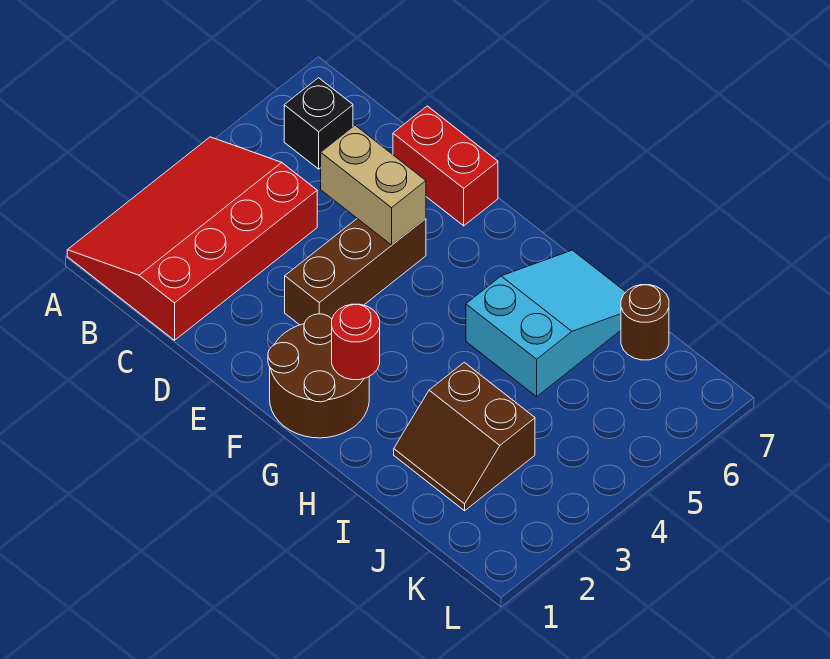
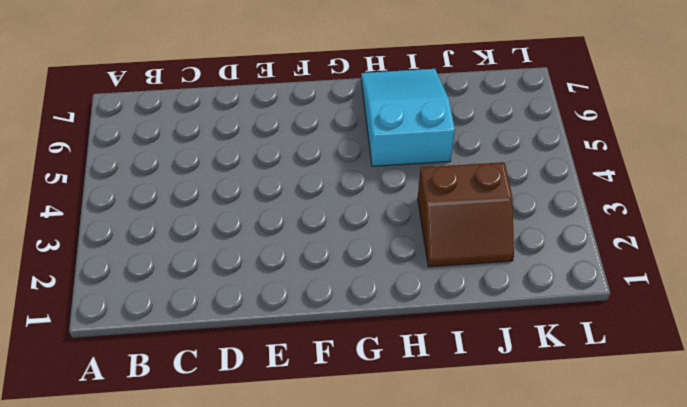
none -> red slope A1:C4 level 1 top C
none -> black brick B6 level 1

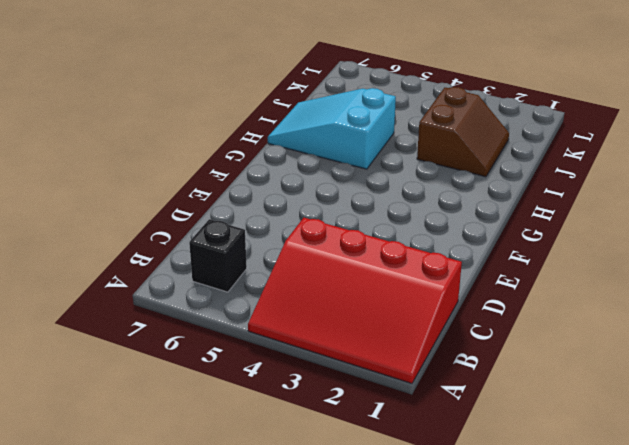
none -> red brick D7:E7 level 1
none -> brown brick E3:E5 level 1

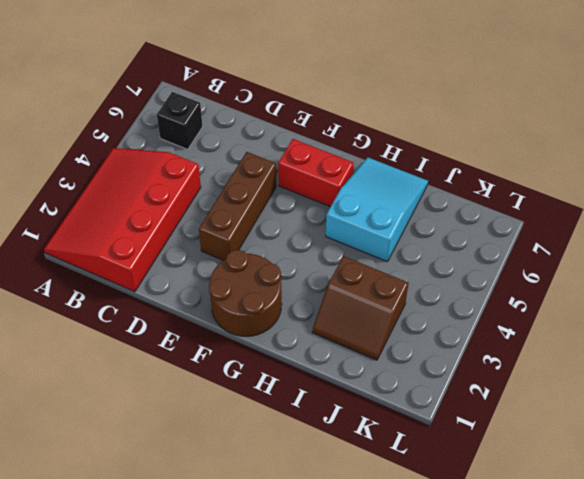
red brick F6:G6 level 1 -> red brick D7:E7 level 1
none -> brown round brick J7 level 1
none -> tan brick D5:E5 level 2

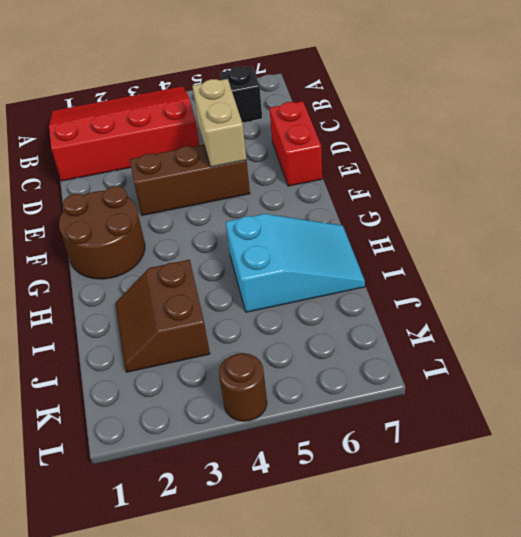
brown round brick L4 level 1 -> brown round brick J7 level 1
none -> red round brick G2 level 2

